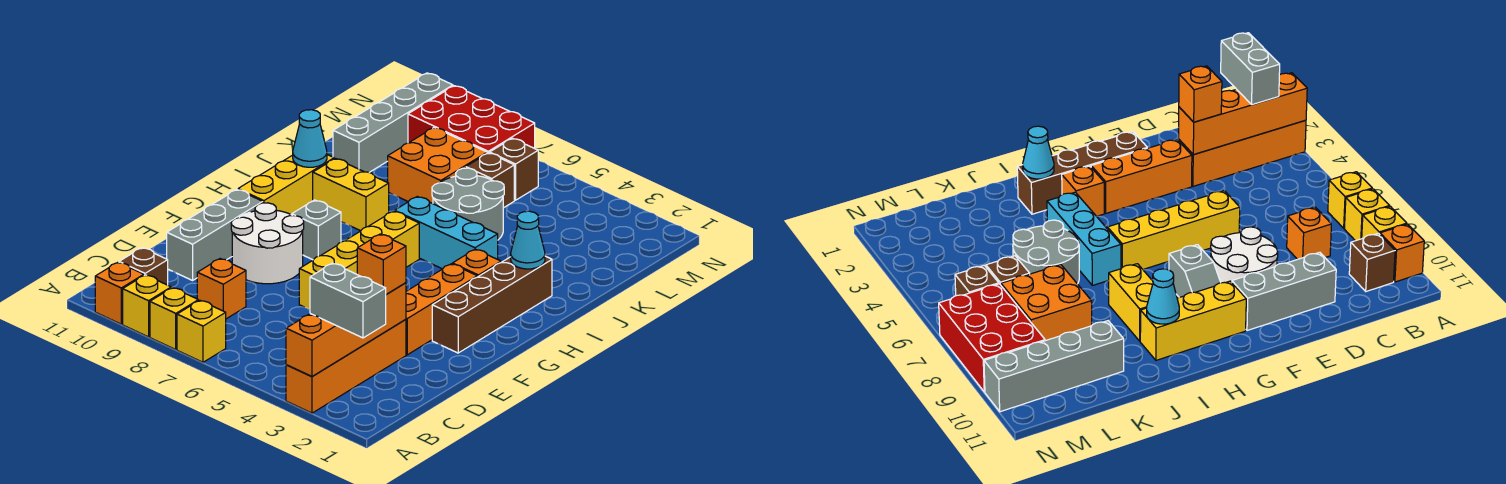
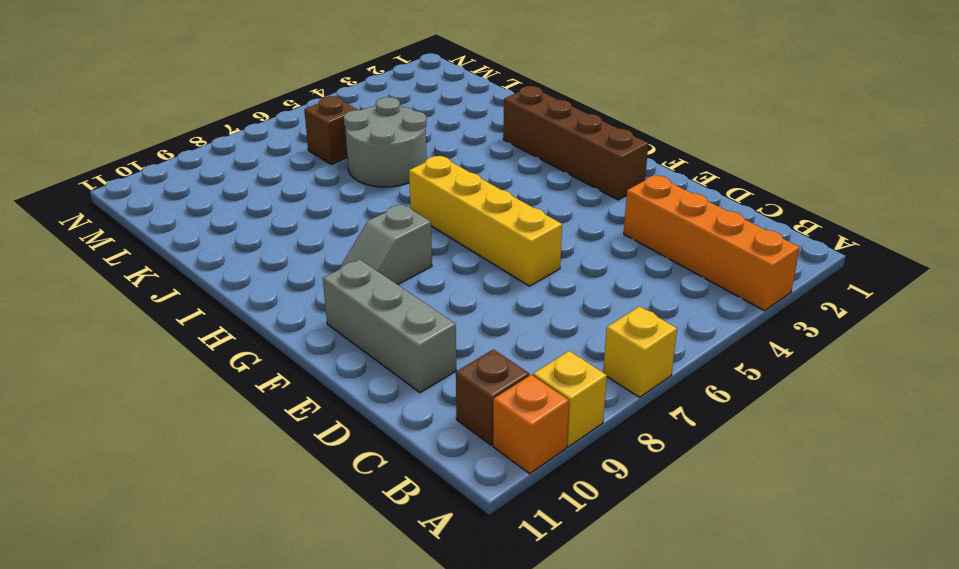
none -> yellow brick A8 level 1
none -> orange brick C8 level 1
none -> orange brick E3:G3 level 1

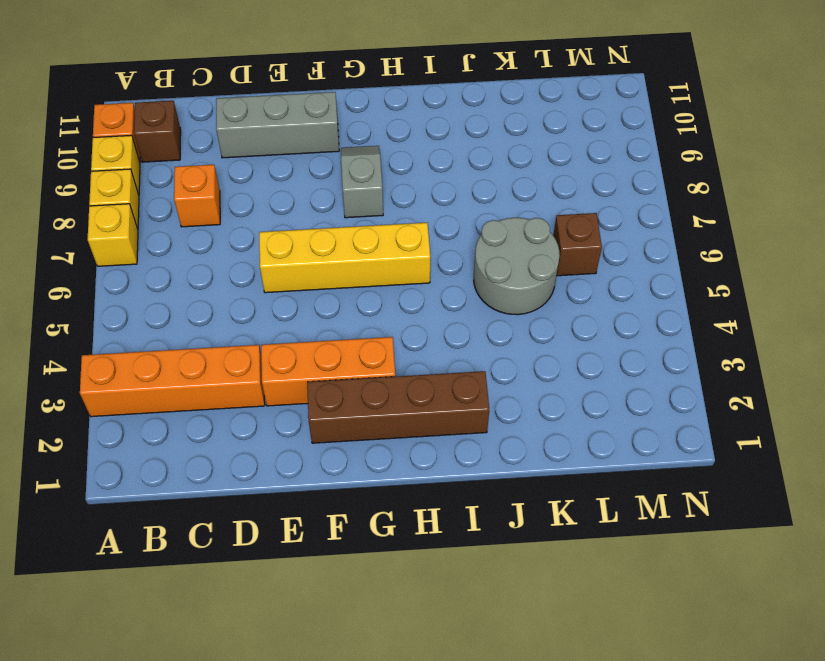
none -> white round brick E8:F9 level 1
none -> yellow brick G10:I10 level 1
none -> orange brick H3 level 1

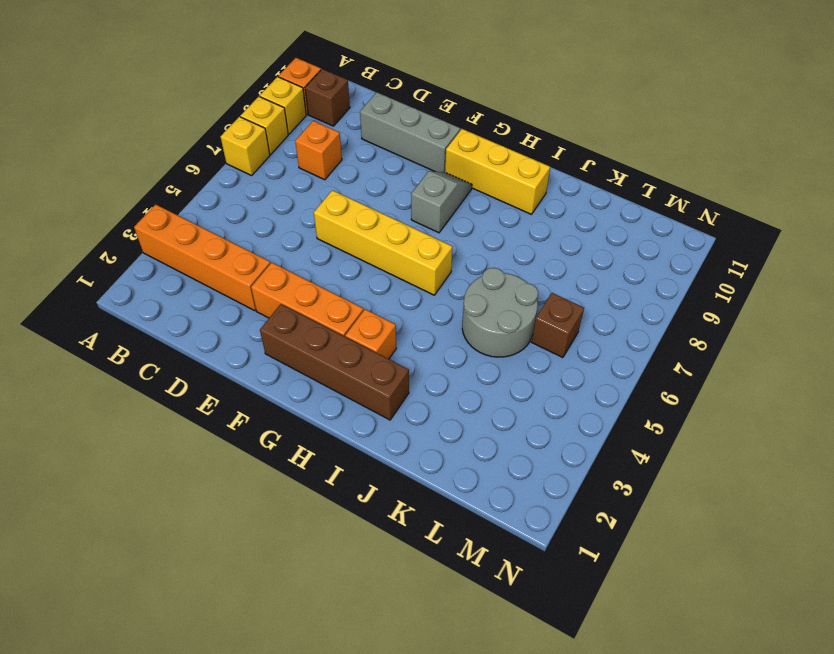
none -> white round brick E8:F9 level 1
none -> cyan brick I4:I6 level 1
none -> yellow brick I8:I9 level 1

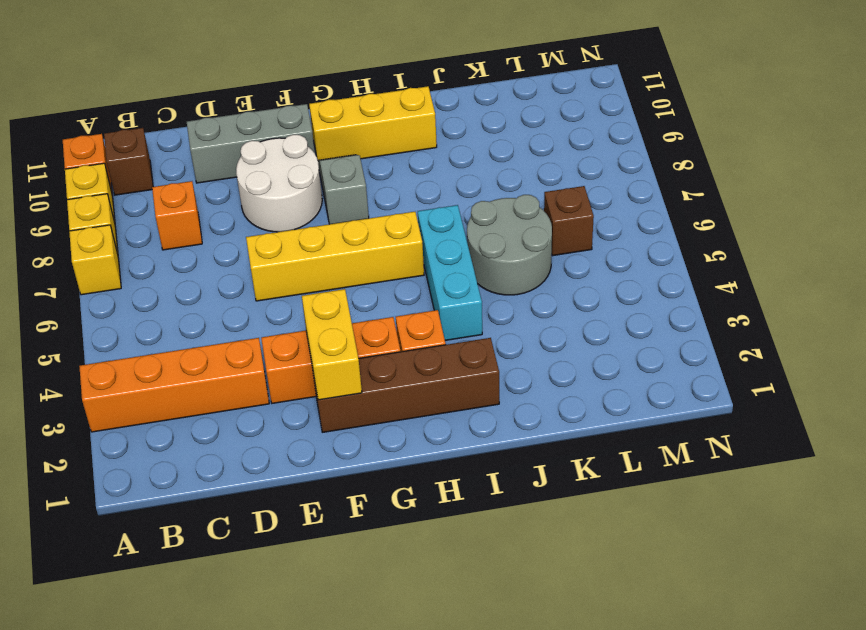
yellow brick F2:F3 level 2 -> yellow brick I8:I9 level 1
none -> orange brick K7:L8 level 1
none -> grey brick K10:N10 level 1
none -> brown brick M6 level 1

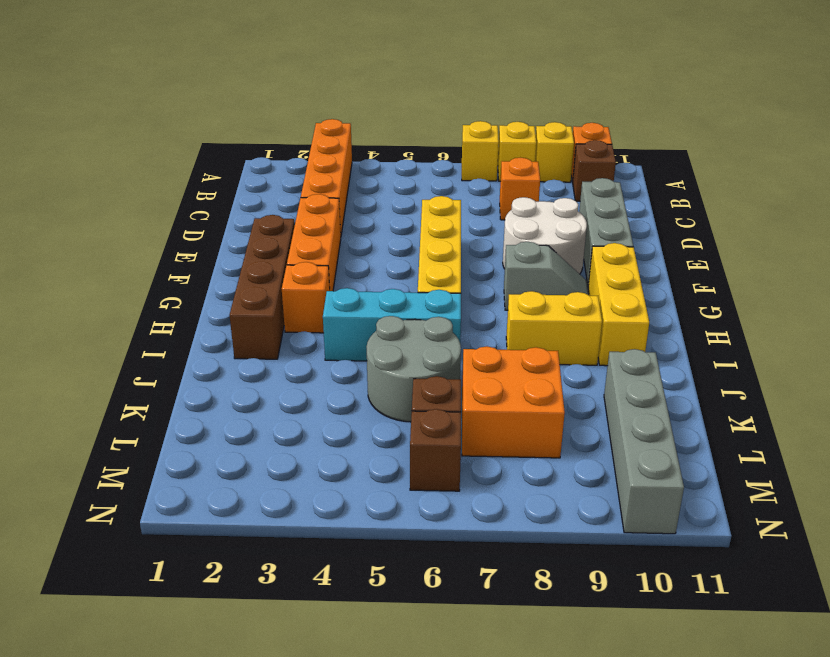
none -> red brick M7:N9 level 1
none -> orange brick A3:D3 level 2
none -> cyan cone I2 level 2

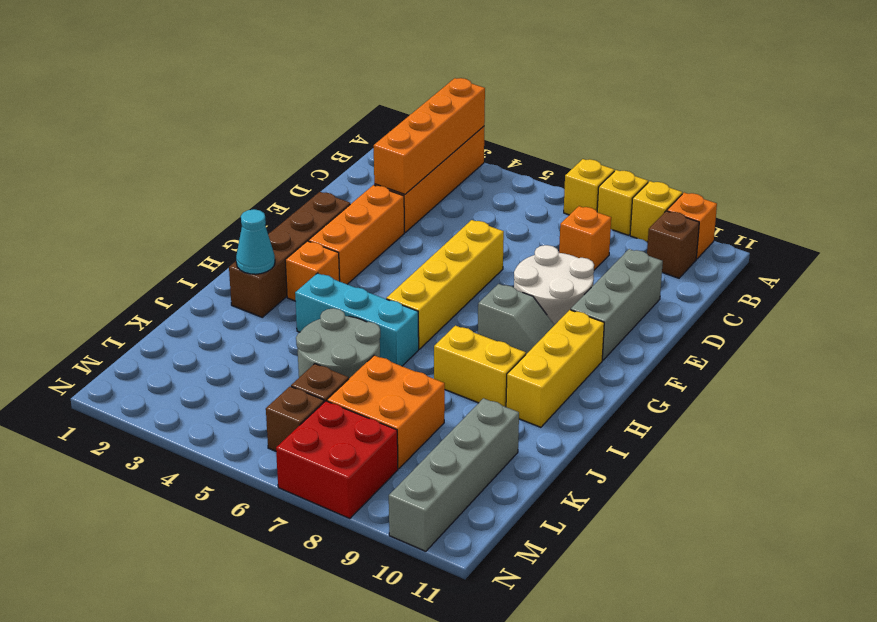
red brick M7:N8 level 1 -> red brick M7:N9 level 1
none -> cyan cone I10 level 2
none -> grey brick B2:B3 level 3
none -> orange brick D3 level 3

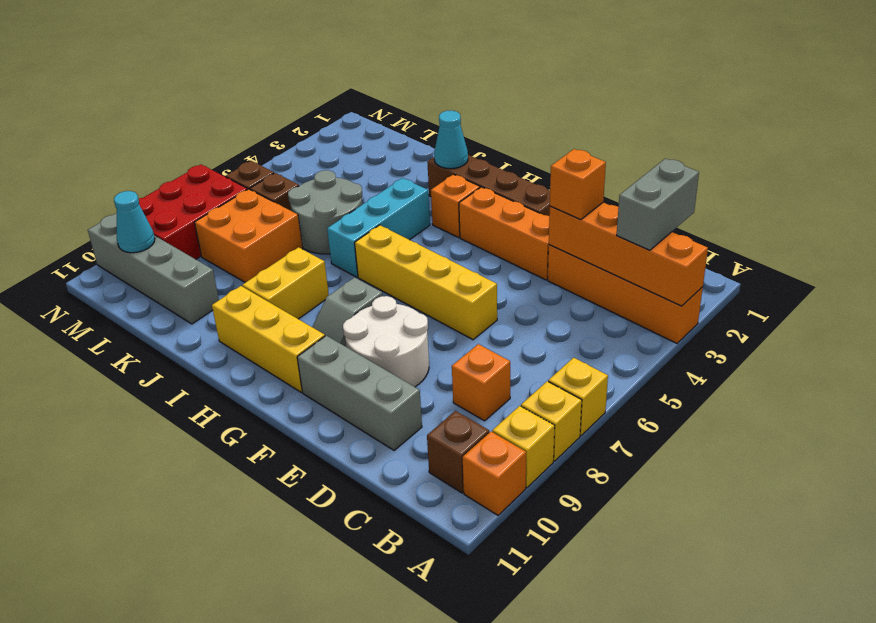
cyan cone M10 level 2 -> cyan cone I10 level 2

